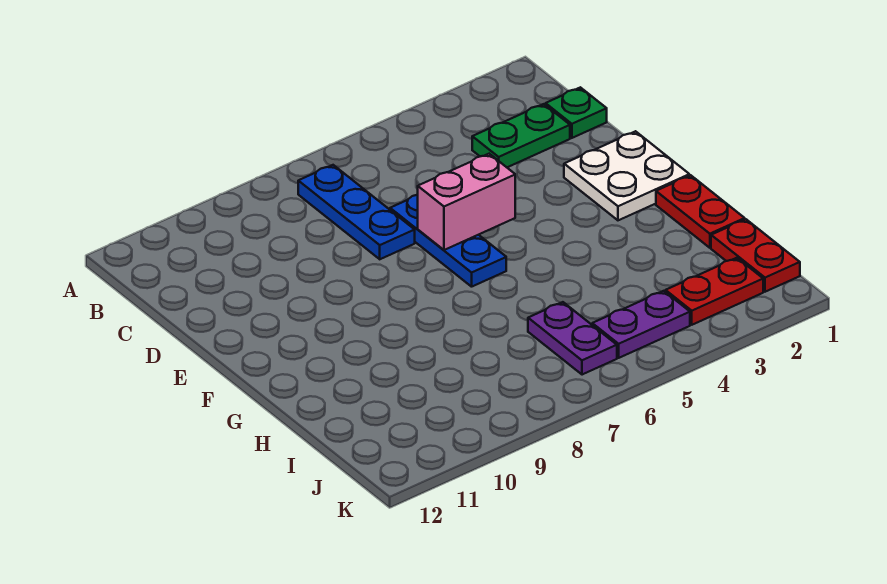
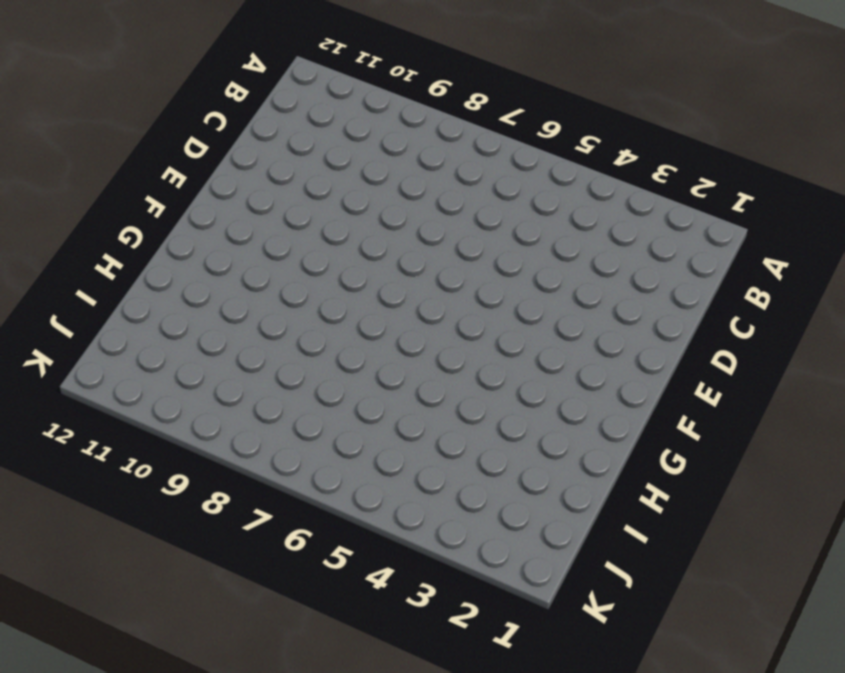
none -> blue plate B7:D7 level 1
none -> green plate C1 level 1

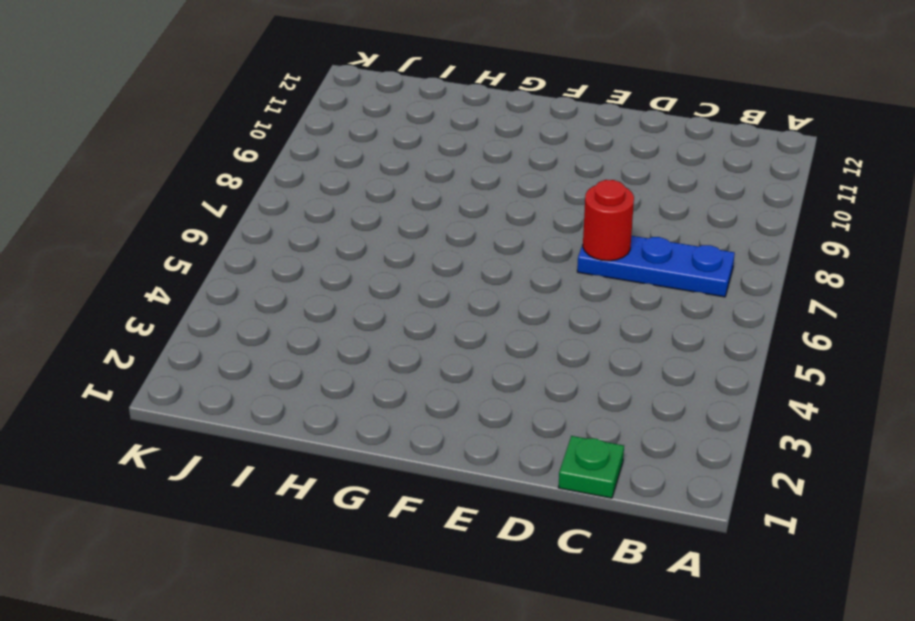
red round brick D7 level 2 -> none
none -> green plate C2:C3 level 1
none -> blue plate D6:F6 level 1

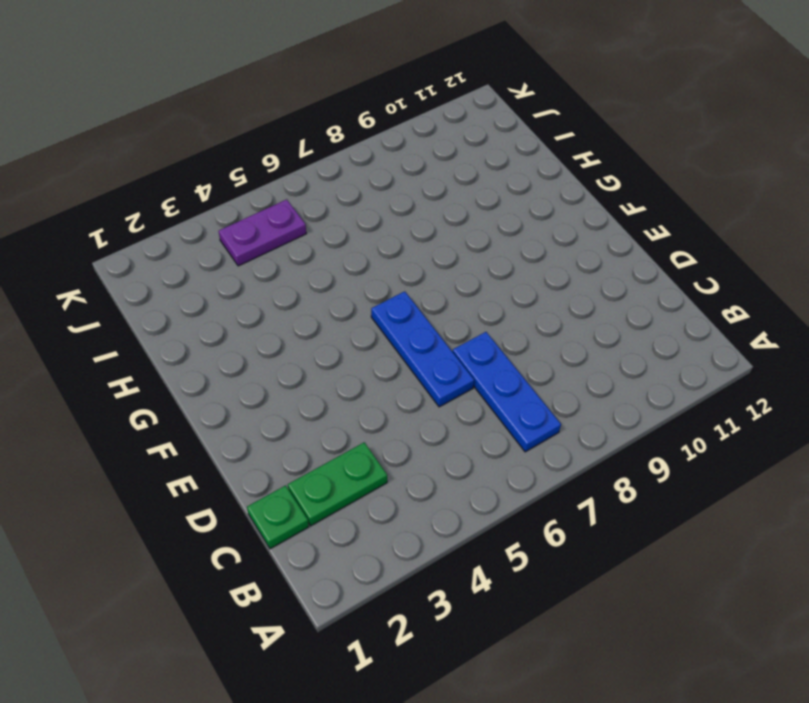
none -> white plate E1:F2 level 1
none -> red plate G1:H1 level 1

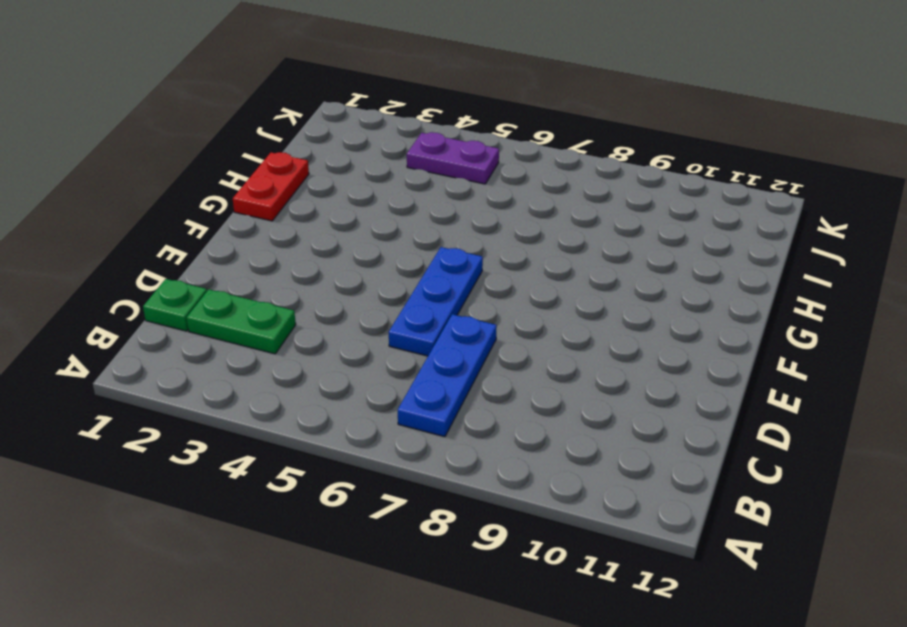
none -> white plate E1:F2 level 1
none -> red plate I1:J1 level 1

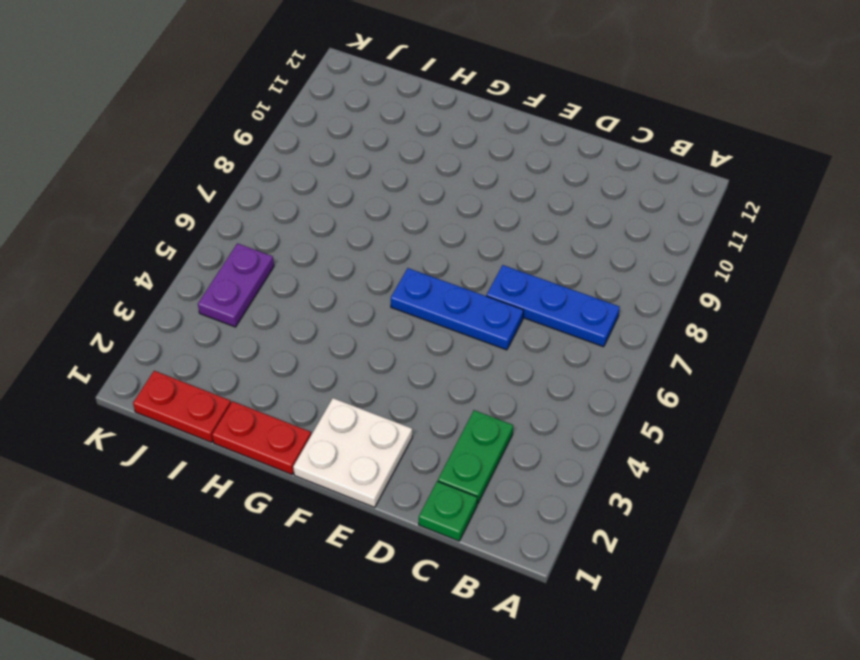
none -> purple plate I6:J6 level 1
none -> red plate J2:J3 level 1

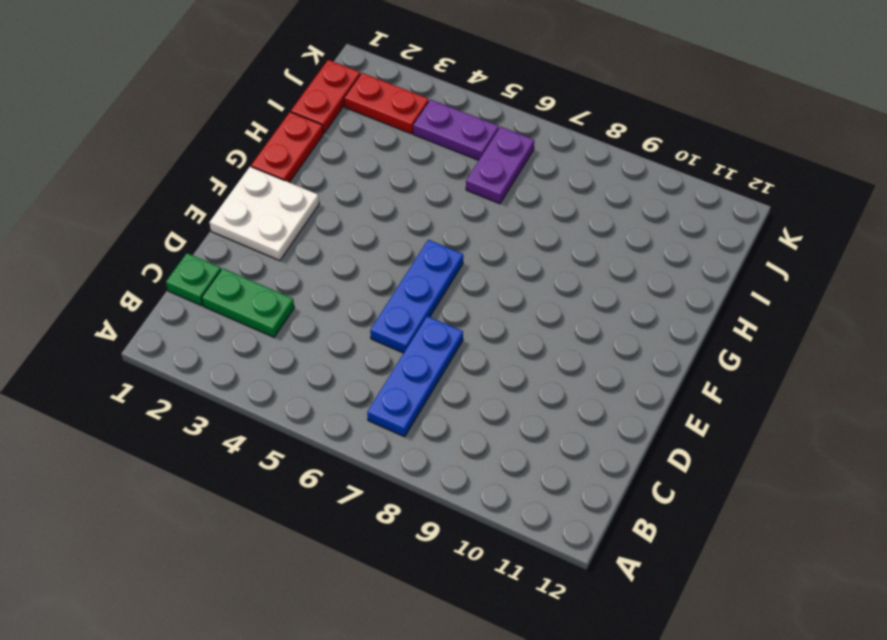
none -> pink brick E5:E6 level 2

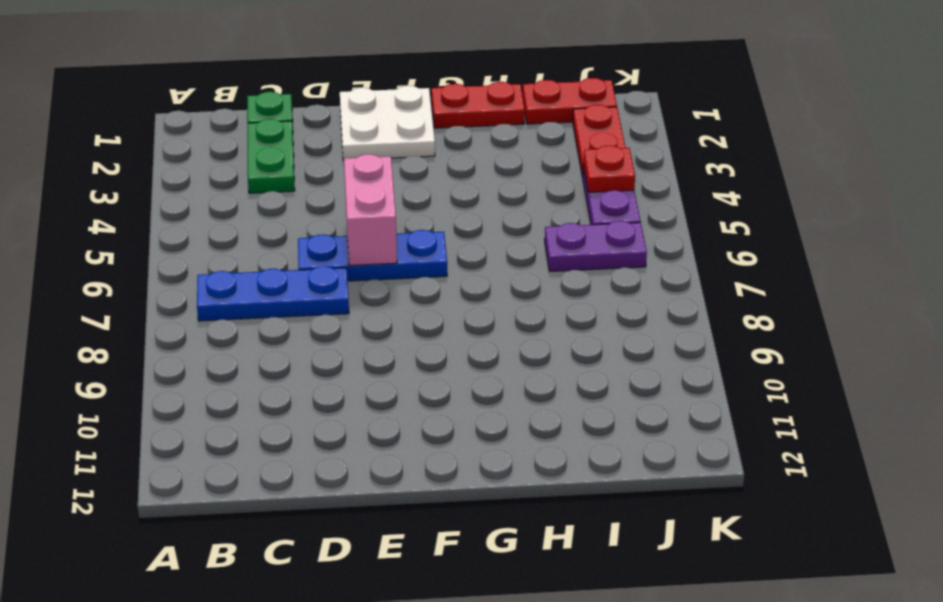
red plate J4 level 2 -> none

